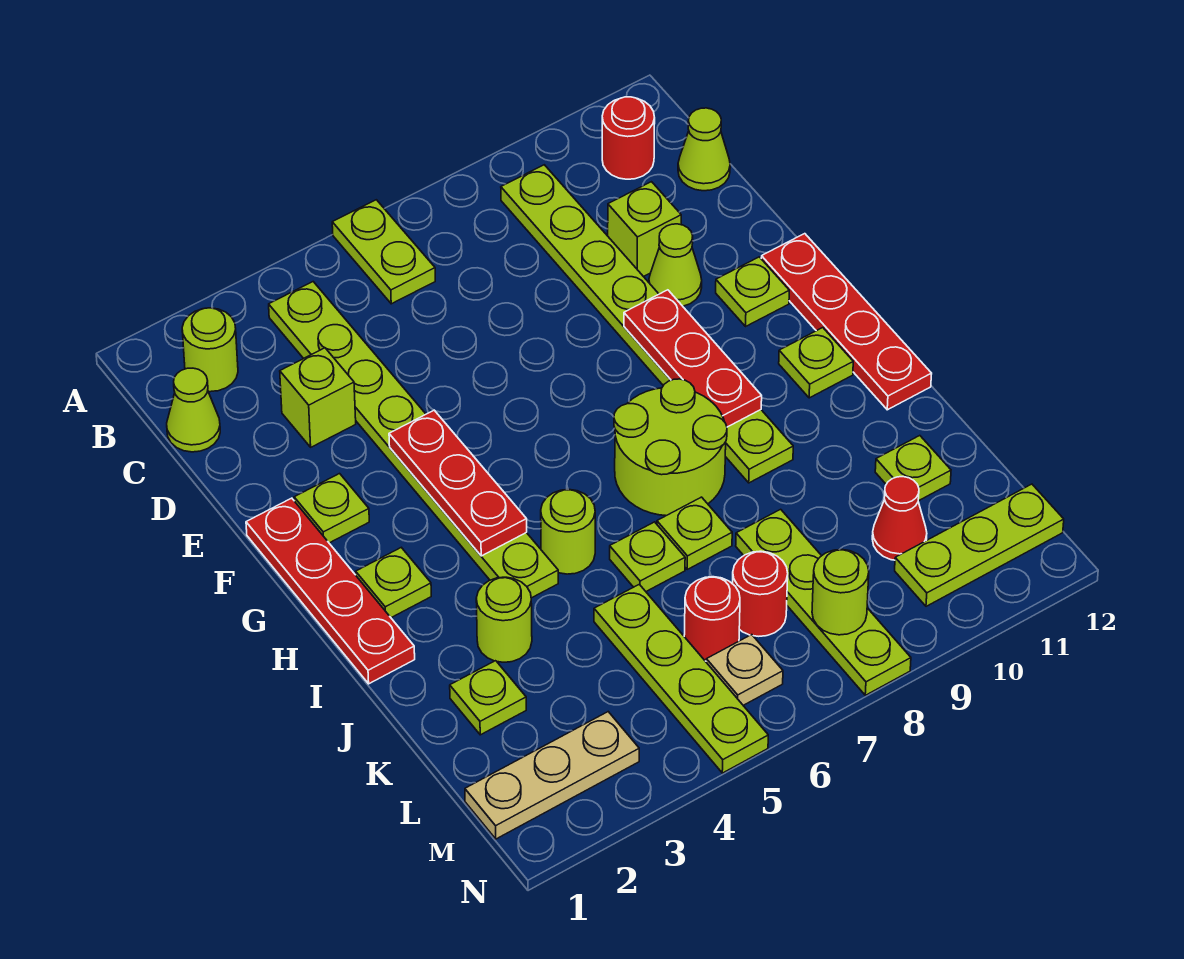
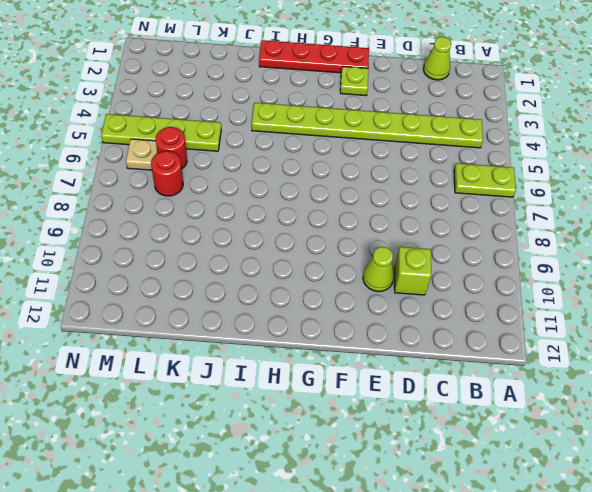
none -> lime round brick B2 level 1
none -> lime plate B9:I9 level 1
none -> red round brick B11 level 1
none -> lime cone C12 level 1

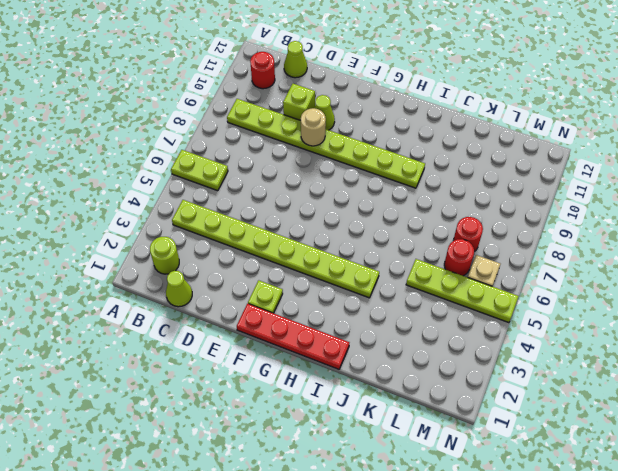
tan round brick E9 level 2 -> none
none -> lime brick D3 level 1
none -> lime plate F11 level 1
none -> red plate F12:I12 level 1
none -> lime plate H2 level 1

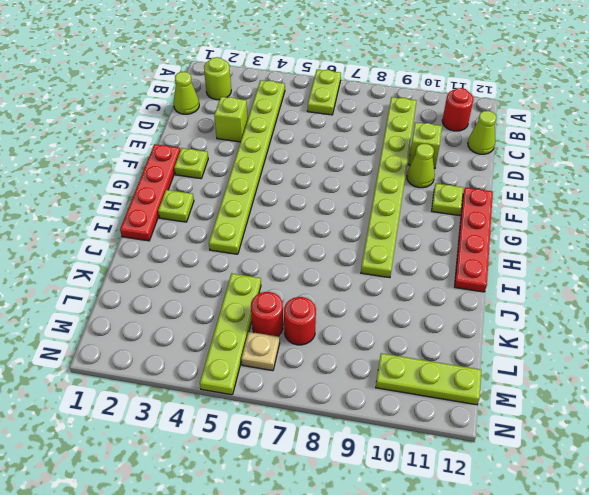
none -> lime round brick H7:I8 level 1
none -> lime plate H11 level 1
none -> lime round brick I5 level 1
none -> lime round brick J3 level 1

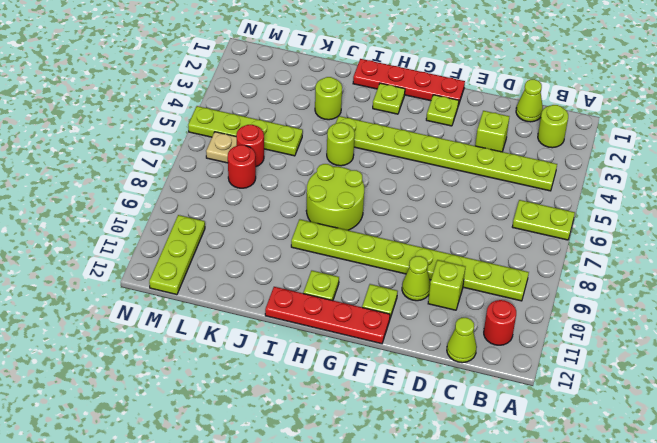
none -> lime plate J6 level 1
none -> lime plate J7 level 1
none -> lime plate K2 level 1
none -> lime plate K8:N8 level 1

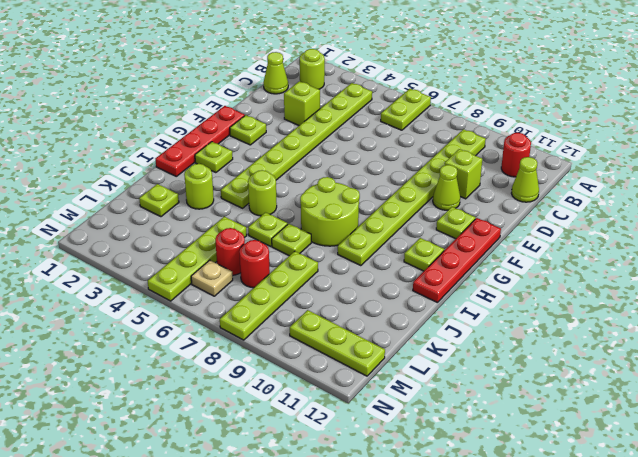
none -> lime plate K11 level 1
none -> red cone L10 level 1
none -> tan plate M1:M3 level 1
none -> red plate F4:H4 level 2

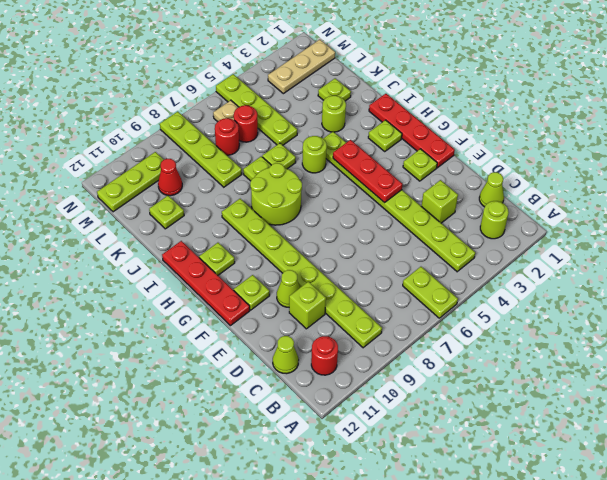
none -> red plate F9:H9 level 2
none -> lime round brick M8 level 2

